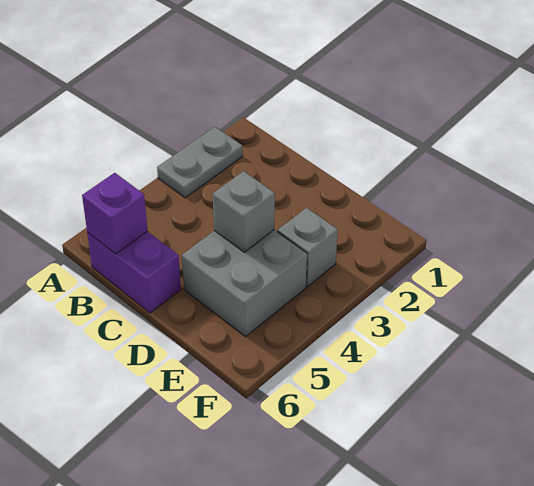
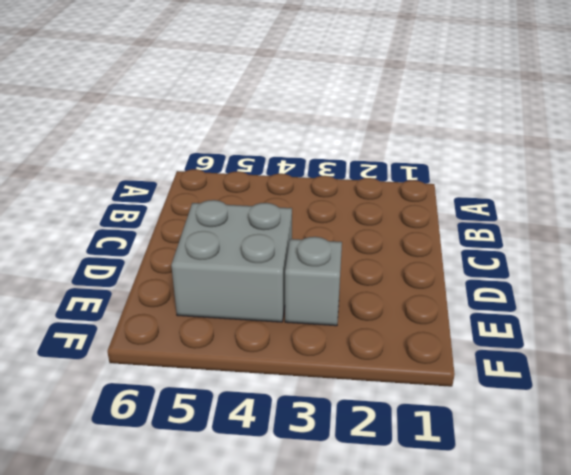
none -> grey plate A2:A3 level 1
none -> purple brick B6:C6 level 1

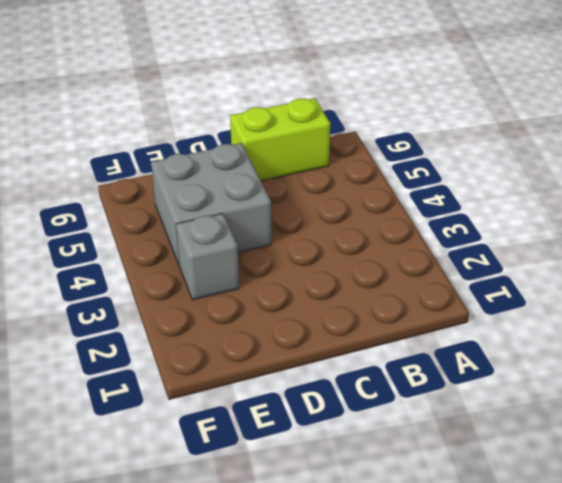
lime brick B6:C6 level 1 -> purple brick B6:C6 level 1
none -> grey plate A2:A3 level 1
none -> purple brick B6 level 2

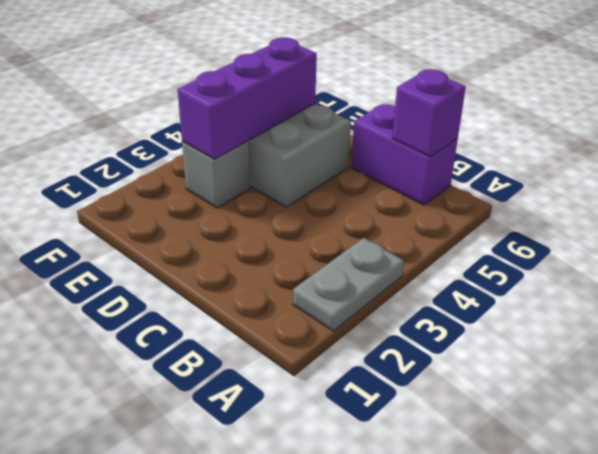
purple brick E3:E5 level 2 -> none
none -> grey brick D4 level 2

